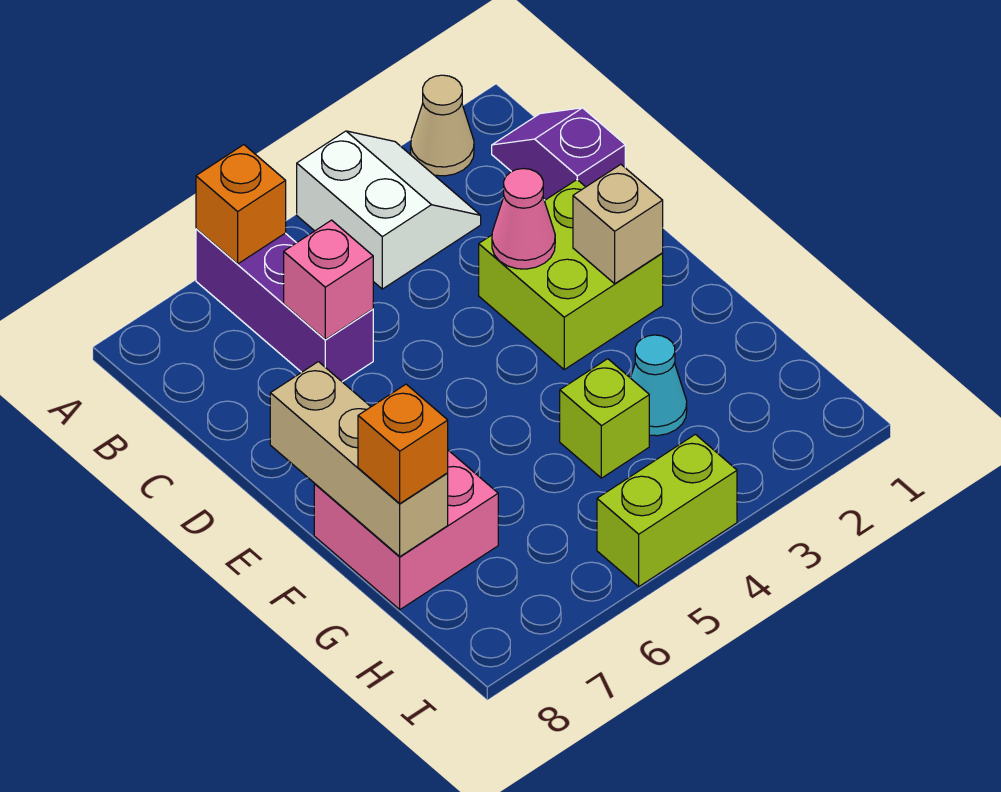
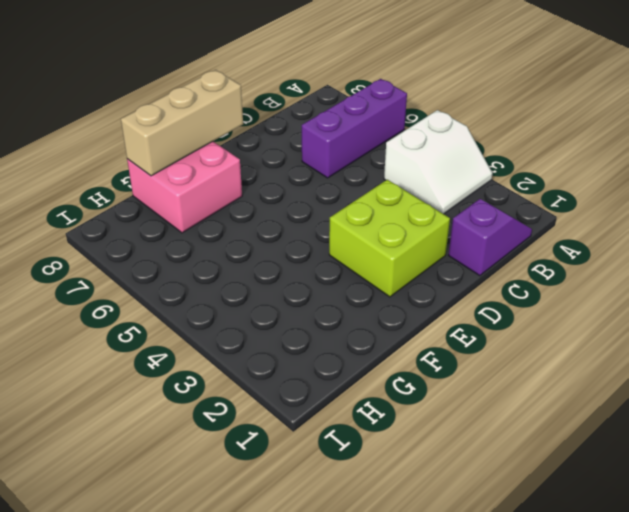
none -> tan cone A2 level 1
none -> cyan cone G3 level 1
none -> lime brick G4 level 1

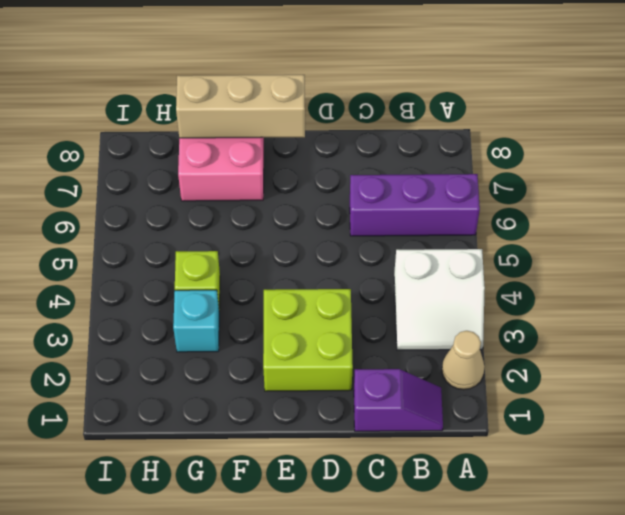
cyan brick G3 level 1 -> cyan cone G3 level 1
none -> lime brick I4:I5 level 1
none -> orange brick A6 level 2
none -> pink brick C6 level 2

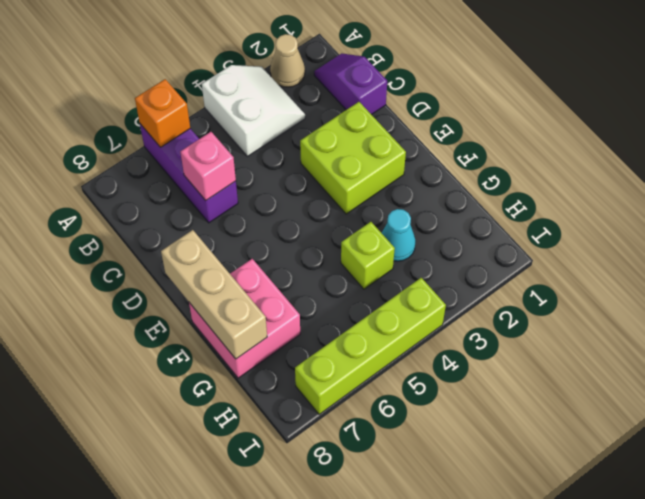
lime brick I4:I7 level 1 -> lime brick I4:I5 level 1
none -> pink cone D3 level 2
none -> tan brick E2 level 2
none -> orange brick G8 level 3

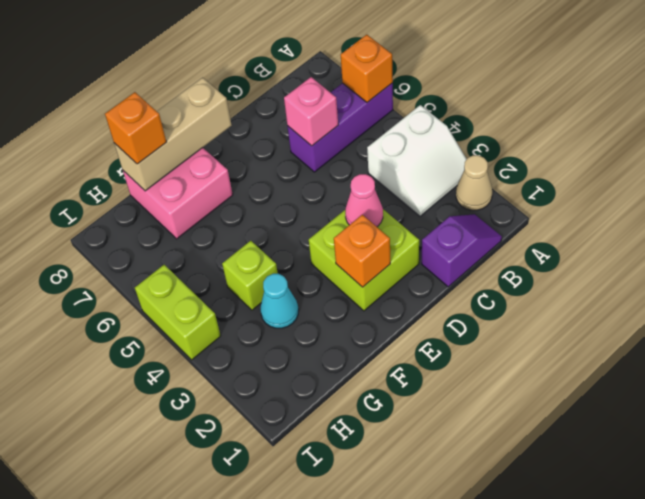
orange brick E2 level 2 -> tan brick E2 level 2

